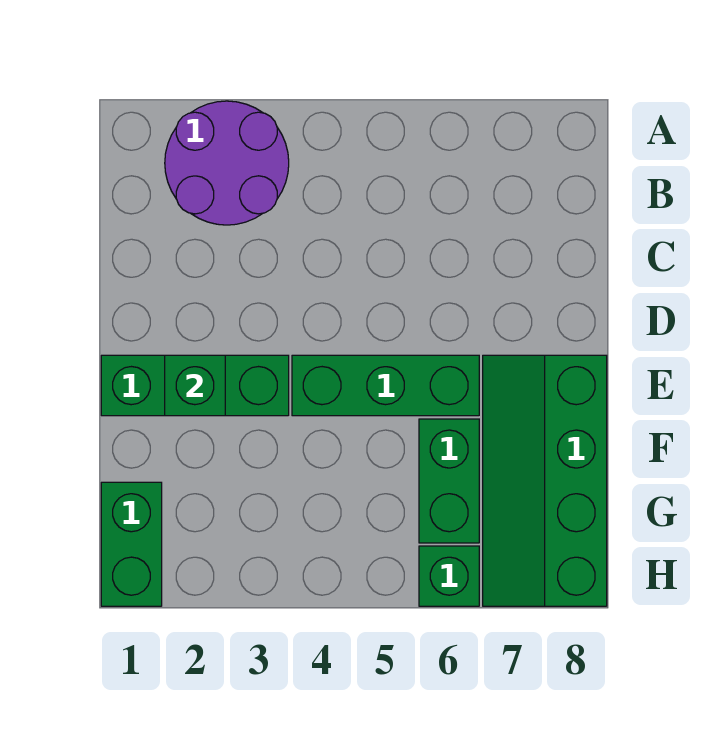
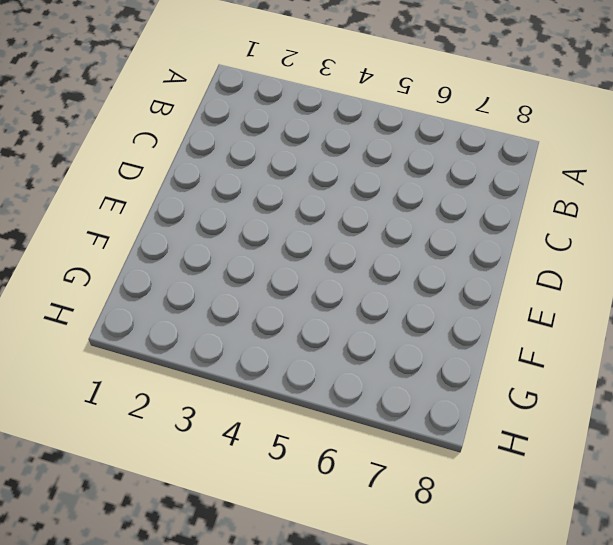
none -> purple round brick A2:B3 level 1
none -> green brick E1:E3 level 1

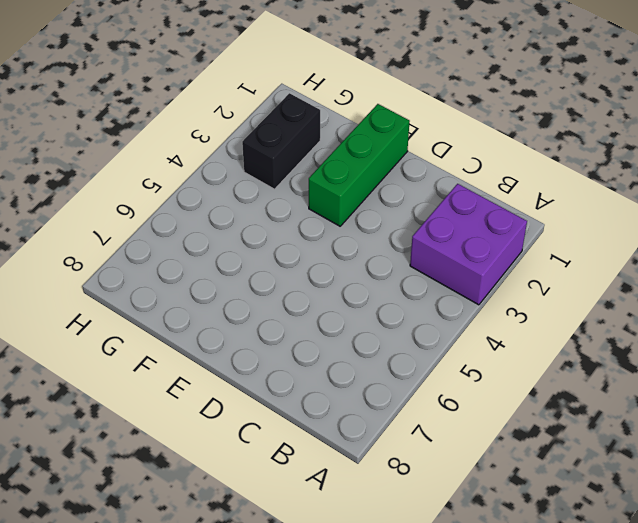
purple brick A2:B3 level 1 -> purple round brick A2:B3 level 1
black brick G2:G3 level 1 -> none
none -> green brick E4:E6 level 1
none -> green slope E7:H8 level 1 top 8

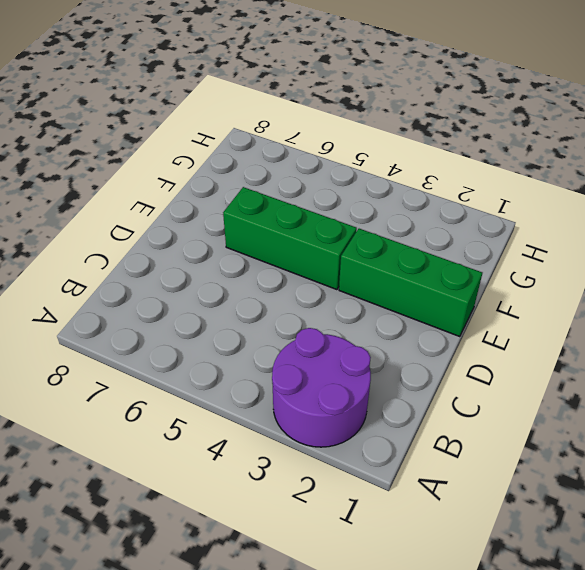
none -> green slope E7:H8 level 1 top 8
none -> green brick F6:G6 level 1

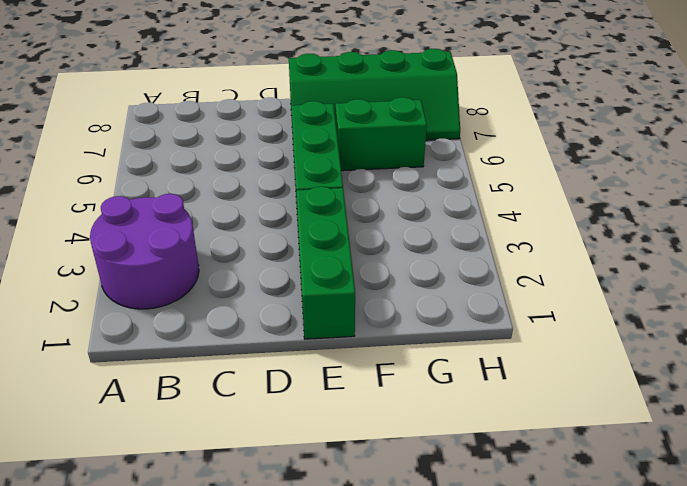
none -> green brick G1:H1 level 1
none -> green brick H6 level 1

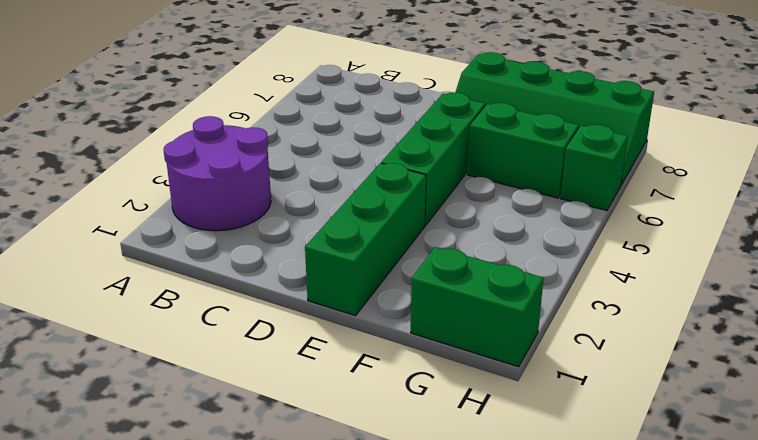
none -> green brick E2 level 2

